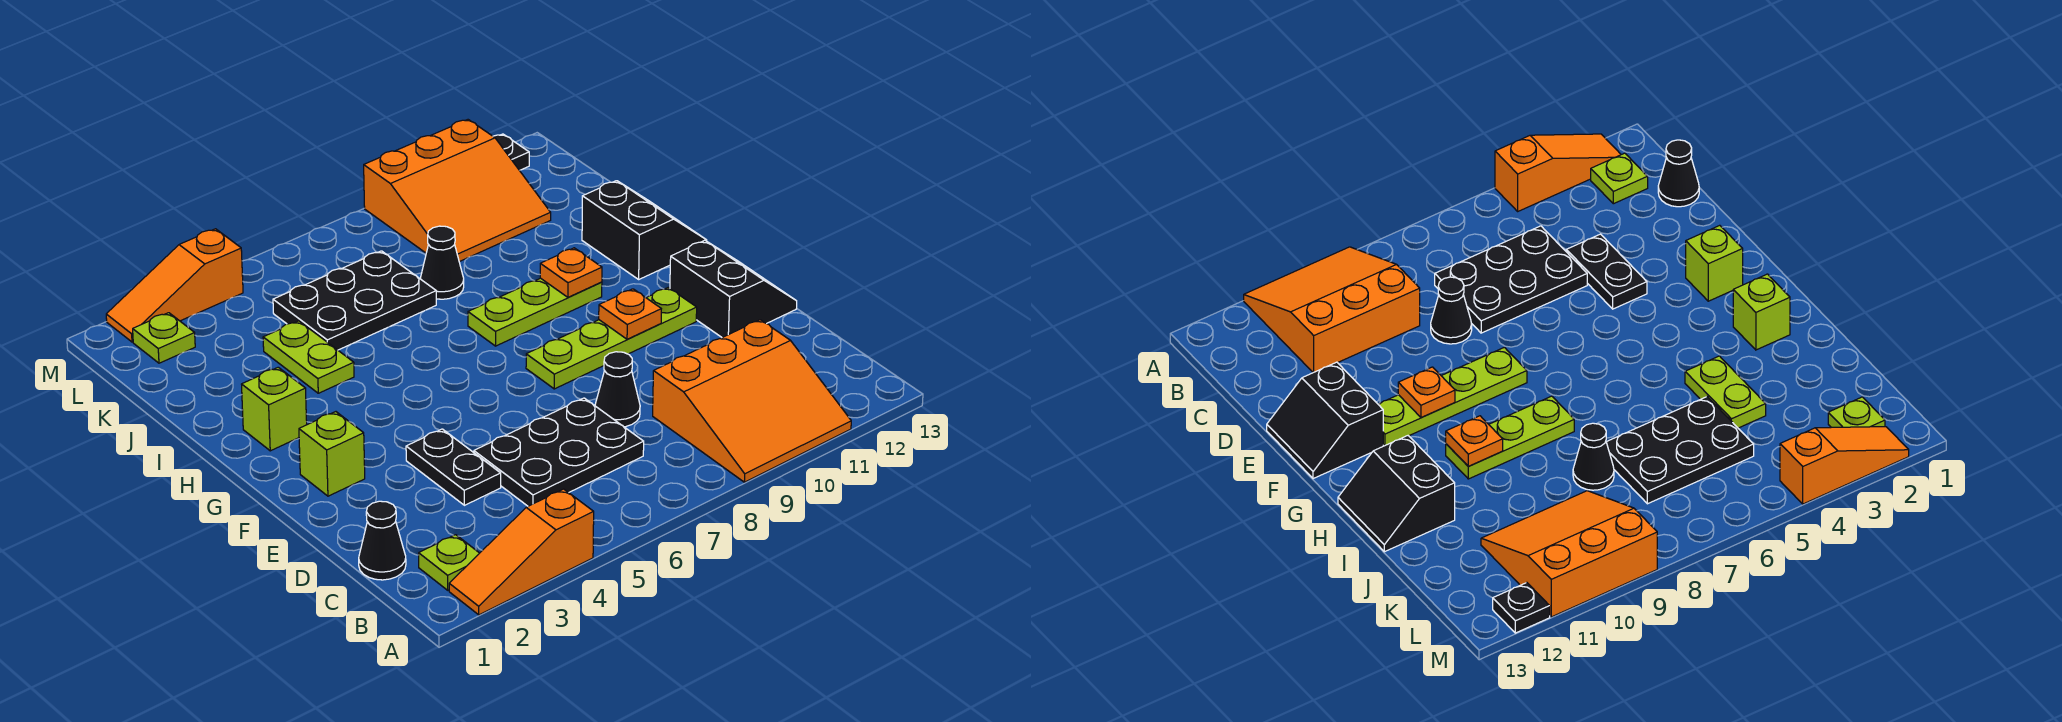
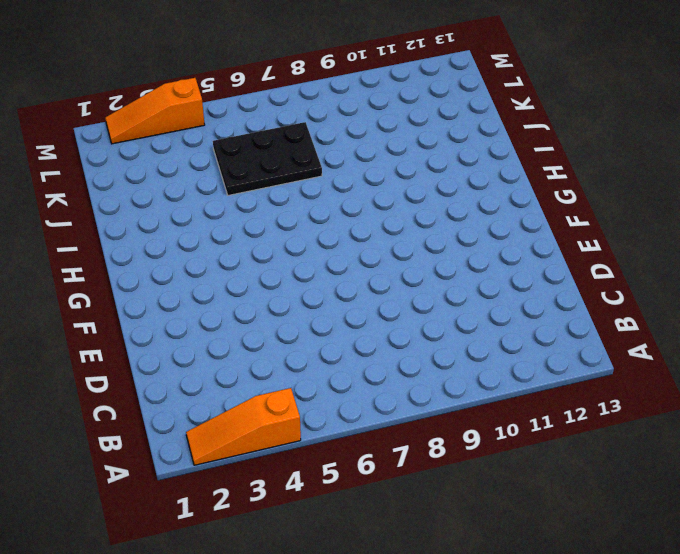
none -> orange slope A9:C11 level 1 top C
none -> lime plate B2 level 1
none -> black cone C1 level 1

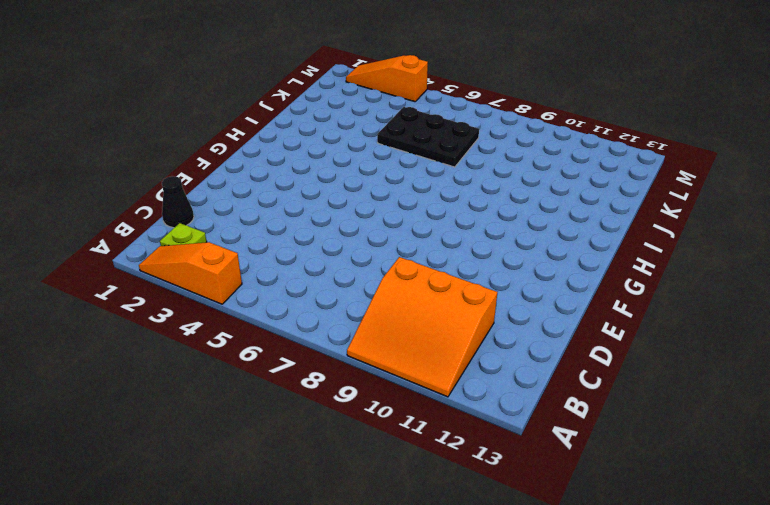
none -> black plate C5:D7 level 1
none -> black plate D4:E4 level 1
none -> black cone D8 level 1

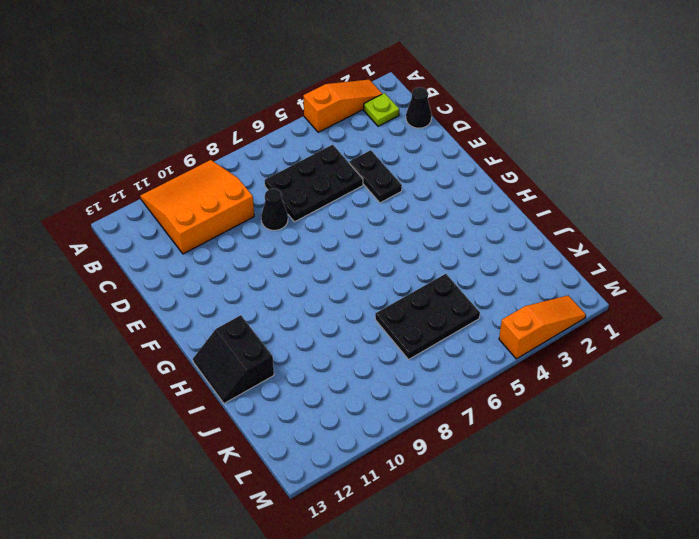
none -> black slope E12:F13 level 1 top 12
none -> lime brick F2 level 1
none -> lime plate F8:F11 level 1

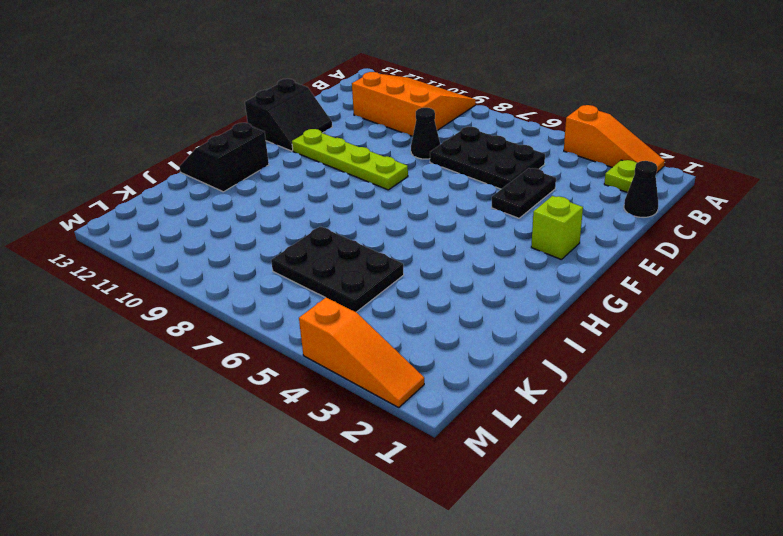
black slope E12:F13 level 1 top 13 -> black slope E12:F13 level 1 top 12
none -> lime brick H2 level 1
none -> lime plate H8:H10 level 1
none -> lime plate I4:J4 level 1

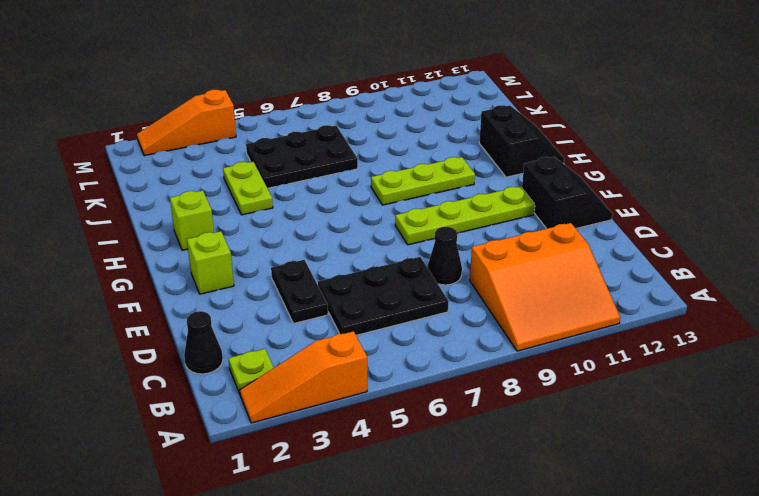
none -> black cone J8 level 1
none -> orange slope K9:M11 level 1 top M
none -> lime plate L2 level 1

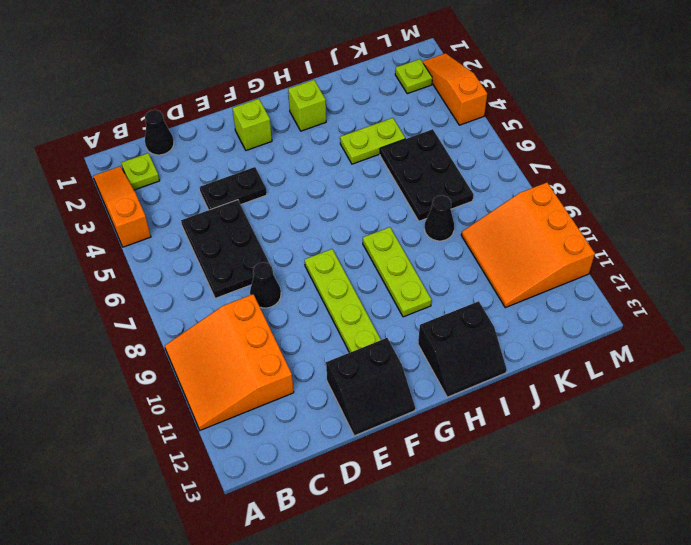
none -> black plate M12 level 1
none -> orange plate F10 level 2
none -> orange plate H10 level 2

